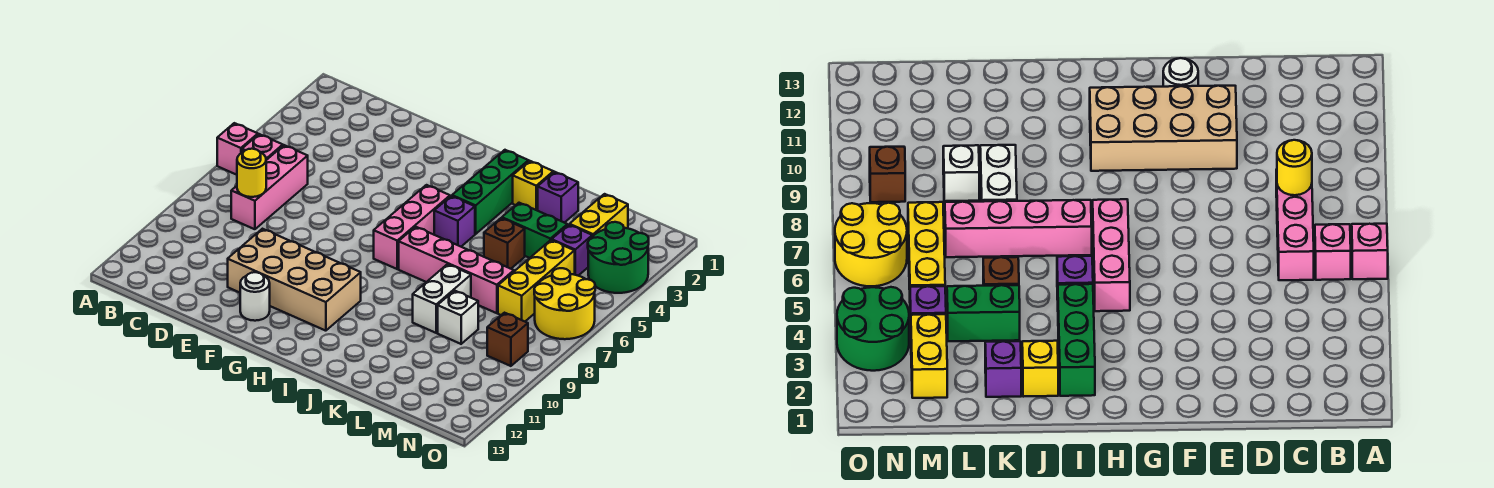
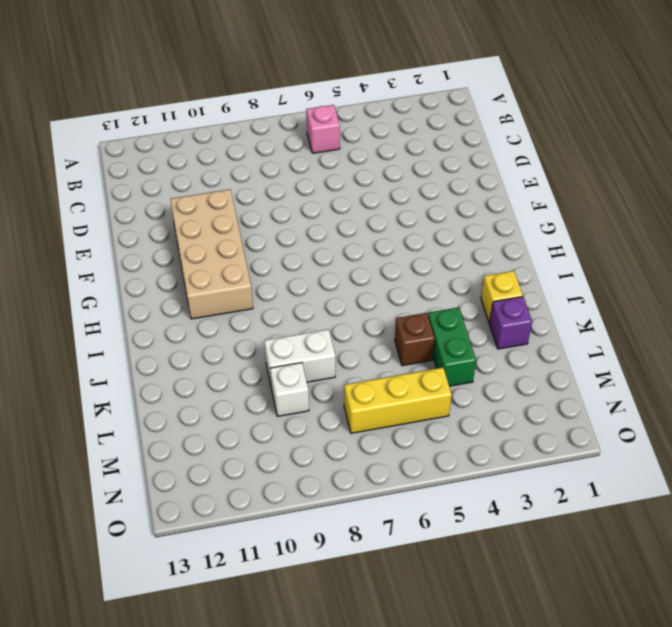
none -> pink brick A6 level 1
none -> pink brick C6:C8 level 1
none -> white round brick F12 level 1

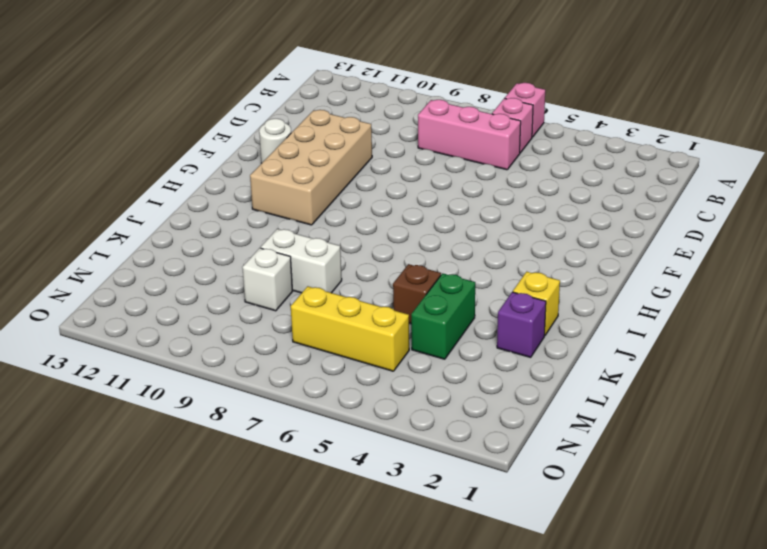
none -> pink brick H5:H7 level 1
none -> green brick I2:I4 level 1
none -> purple brick I5 level 1

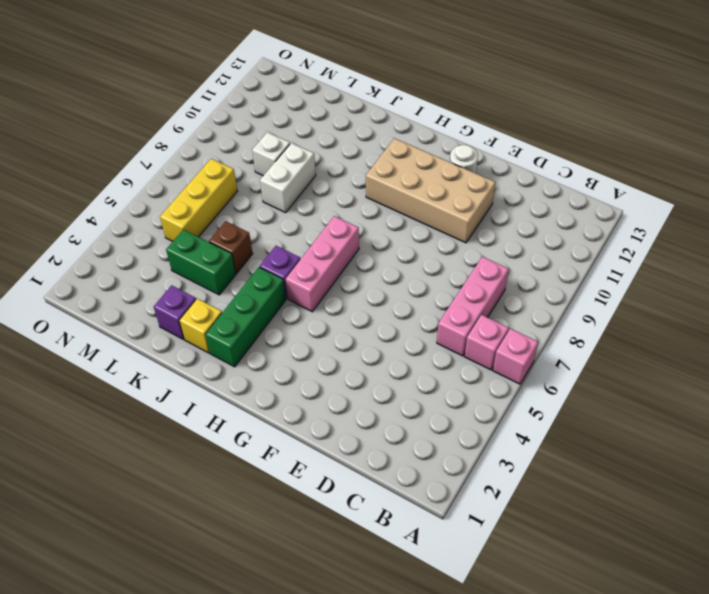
none -> pink brick I7:L7 level 1
none -> yellow brick M2:M3 level 1
none -> purple brick M4 level 1

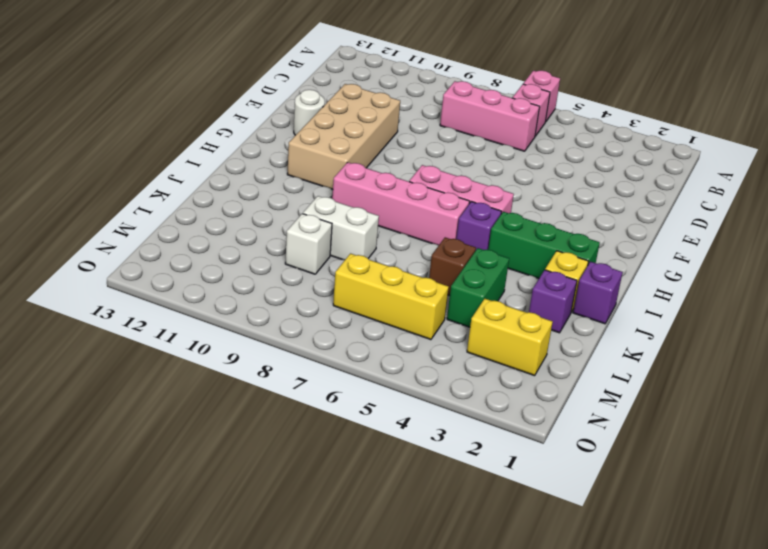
pink brick I6:I9 level 1 -> pink brick I7:L7 level 1
purple brick J1 level 1 -> purple brick M4 level 1
none -> green round brick N3:O4 level 1
none -> yellow round brick N6:O7 level 1
none -> brown brick N9 level 1

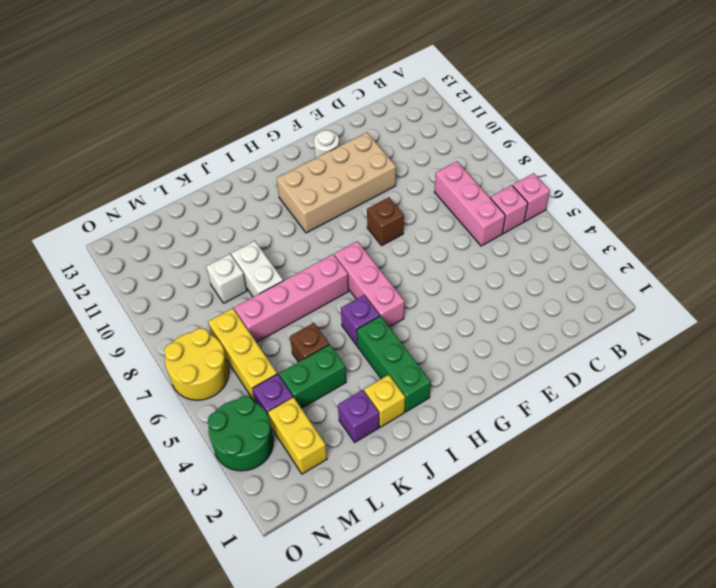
brown brick F8 level 1 -> brown brick N9 level 1
none -> yellow round brick C8 level 2

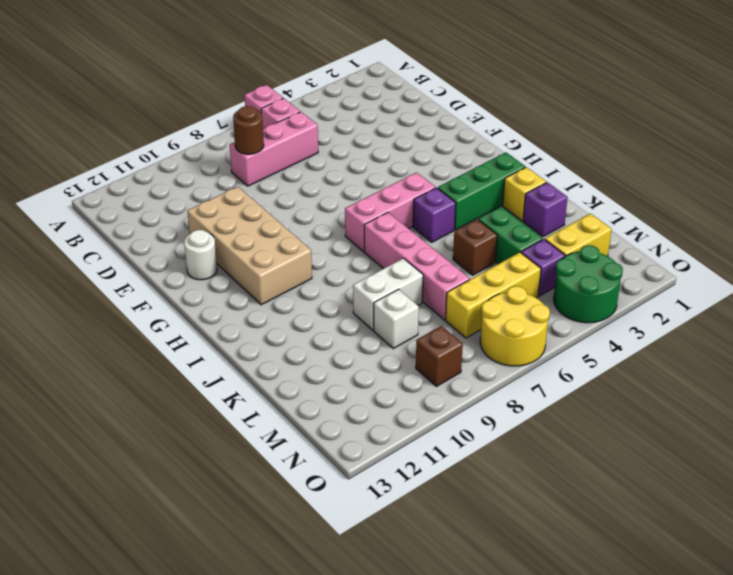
brown round brick C8 level 2 -> yellow round brick C8 level 2

